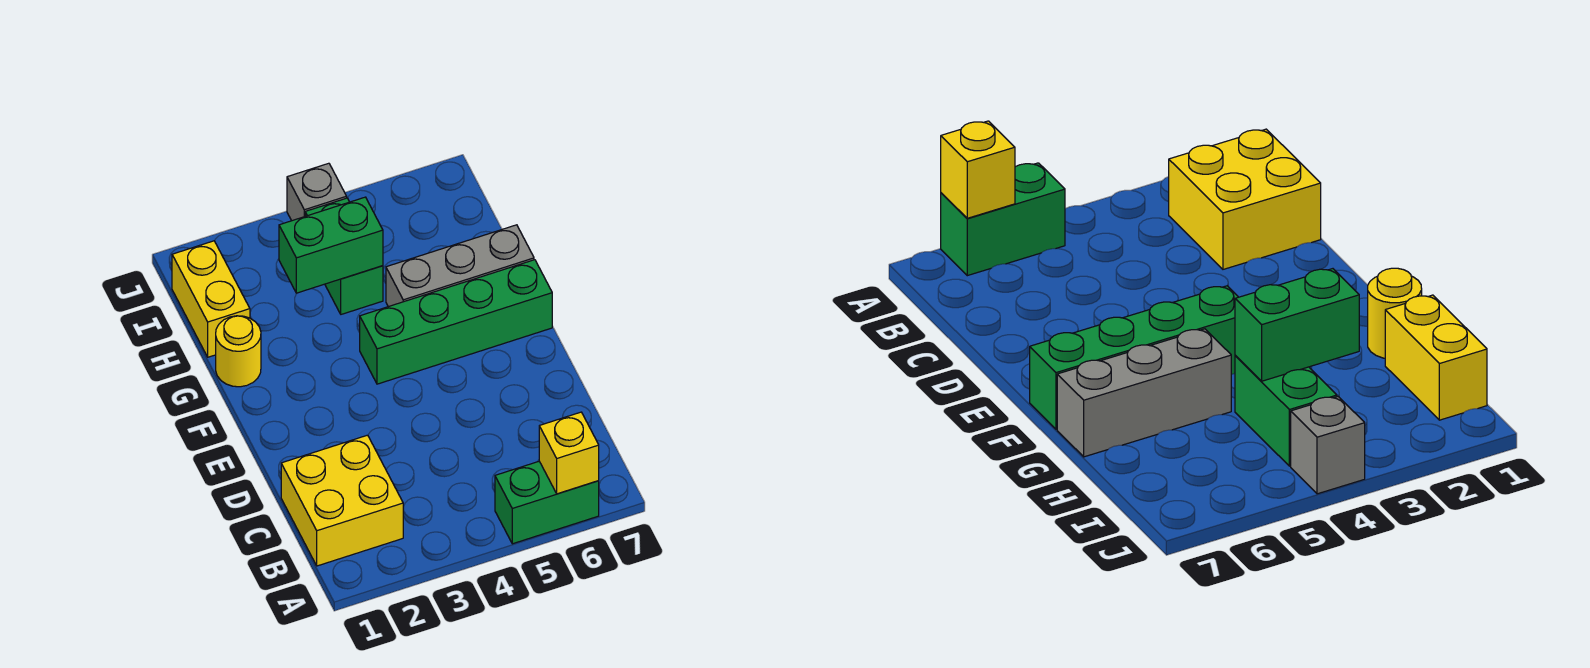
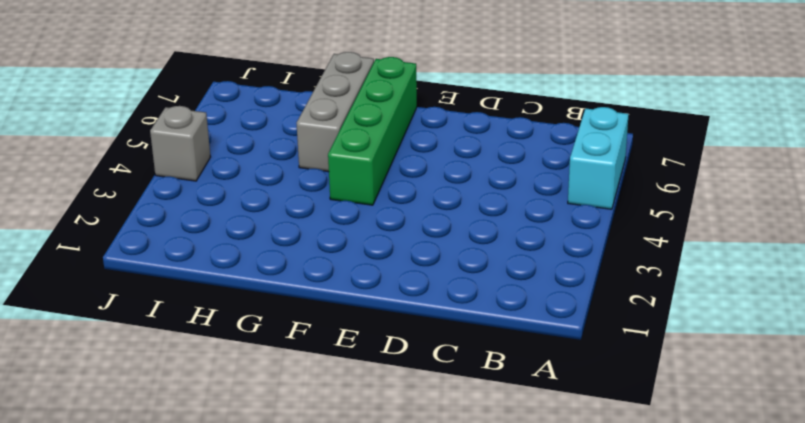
cyan brick A5:A6 level 1 -> green brick A5:A6 level 1
none -> yellow brick B1:C2 level 1
none -> yellow round brick G1 level 1

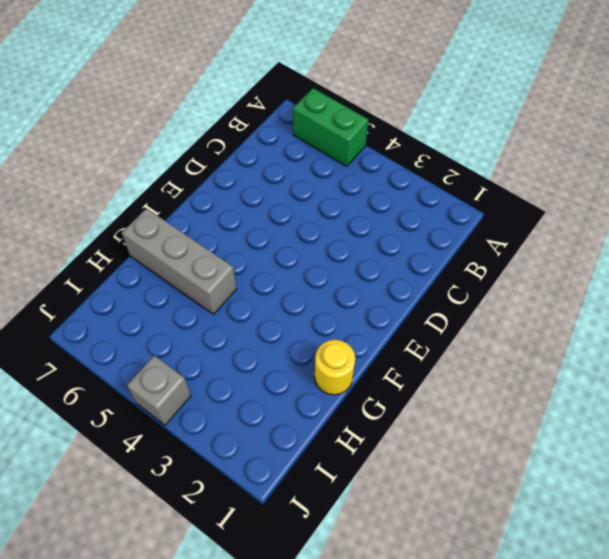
none -> yellow brick B1:C2 level 1
none -> green brick F4:F7 level 1

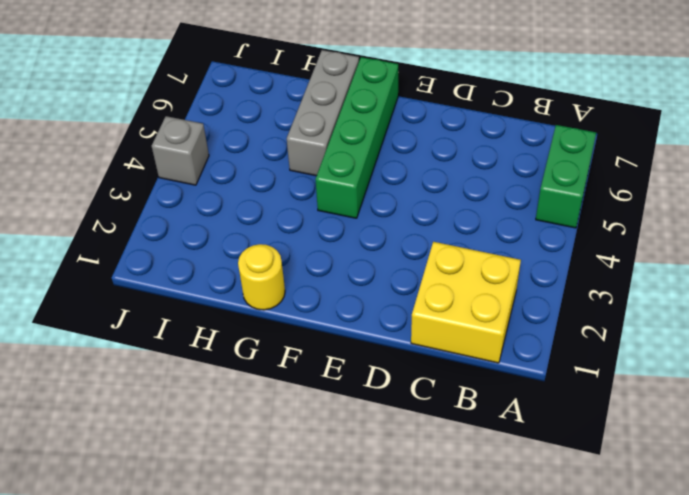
none -> yellow brick H1:I1 level 1
none -> green brick H4:I4 level 1

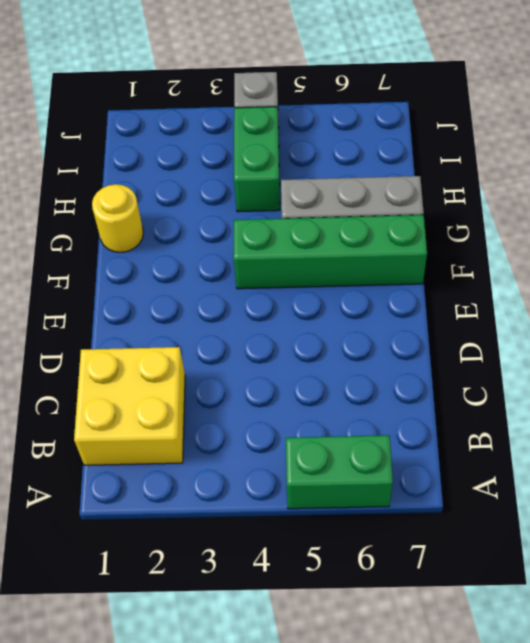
none -> yellow brick H1:I1 level 1
none -> yellow brick A6 level 2

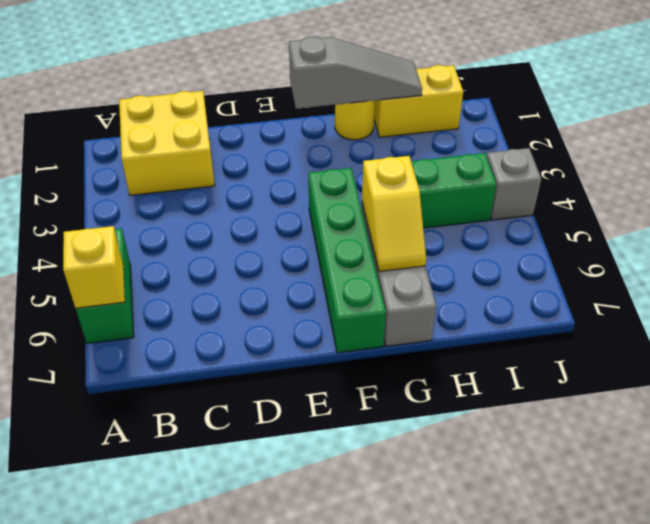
grey slope F1:H1 level 2 top F -> none
yellow slope G5:G6 level 2 top 5 -> none
none -> green brick H3:H4 level 2

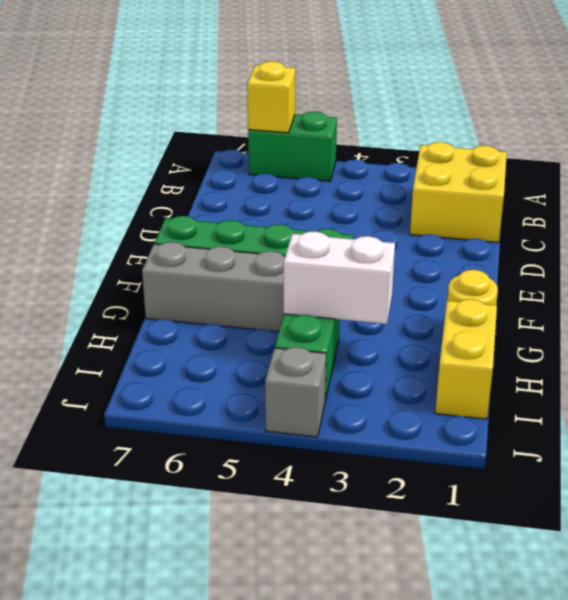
white brick H3:H4 level 2 -> green brick H3:H4 level 2

